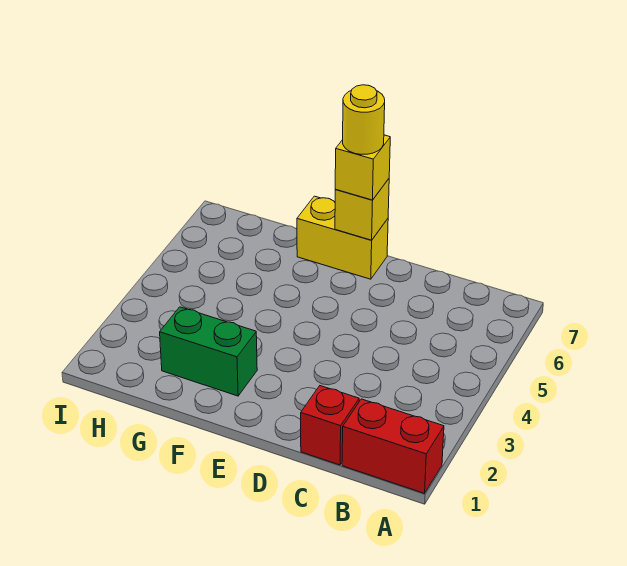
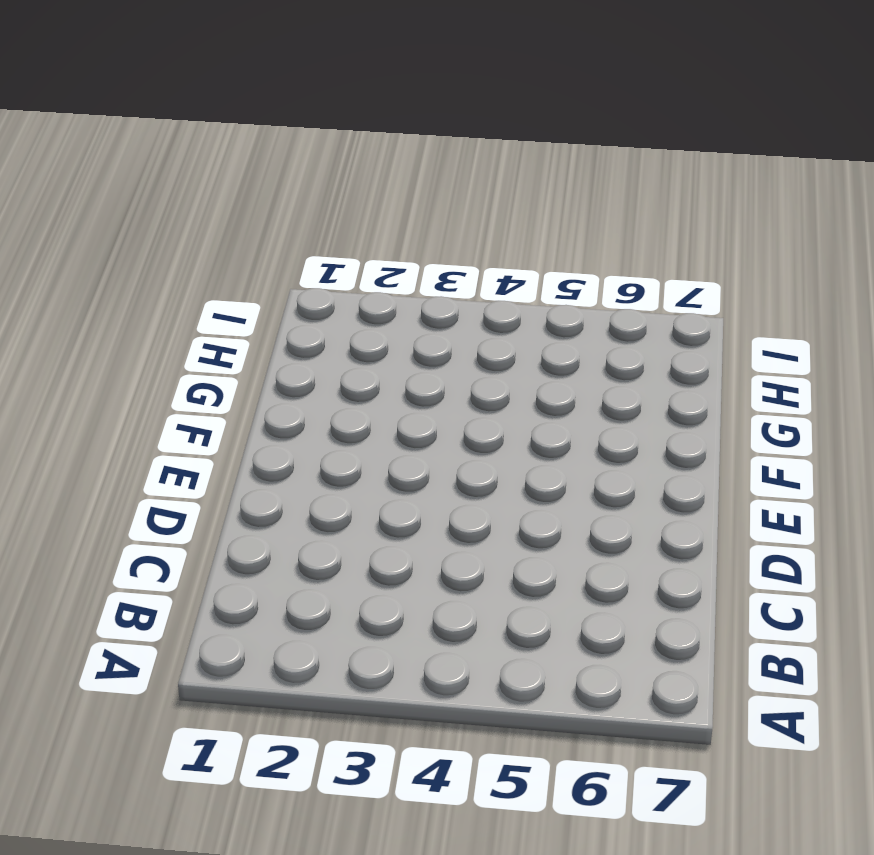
none -> red brick A1:B1 level 1
none -> red brick C1 level 1

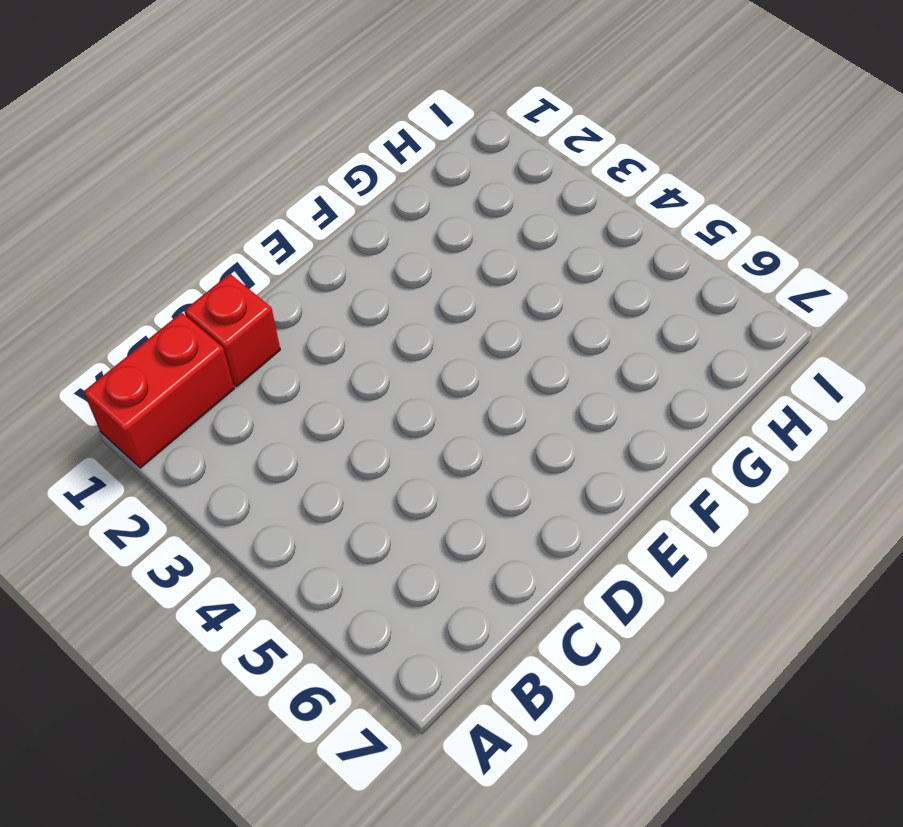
none -> yellow brick E7:F7 level 1
none -> green brick F2:G2 level 1

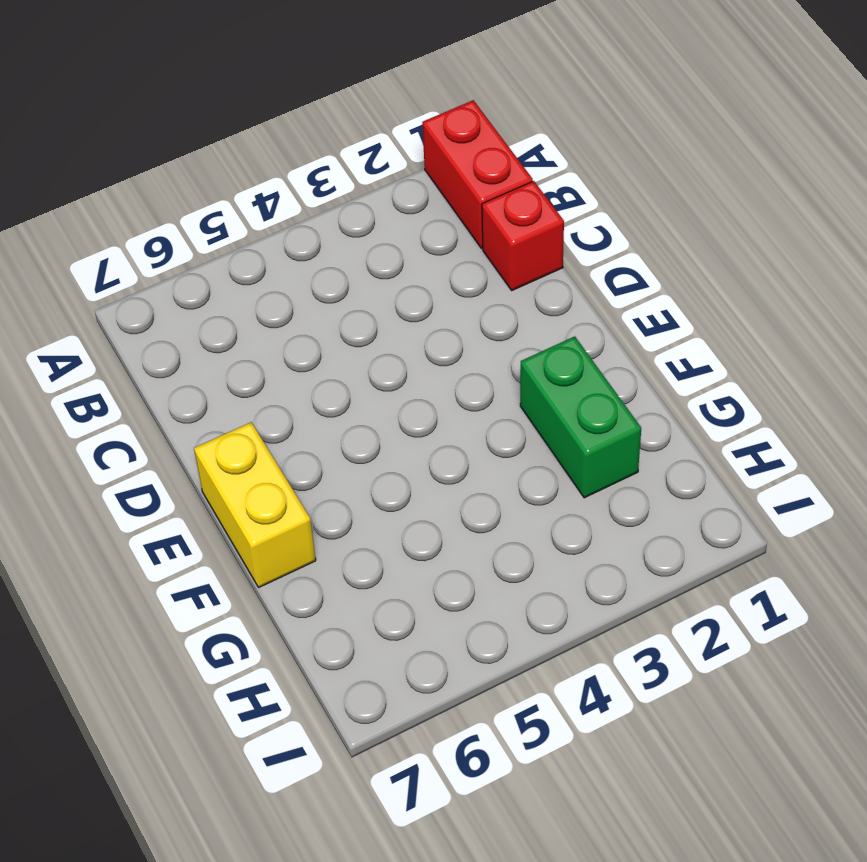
none -> yellow brick E7 level 2
none -> yellow brick E7 level 3

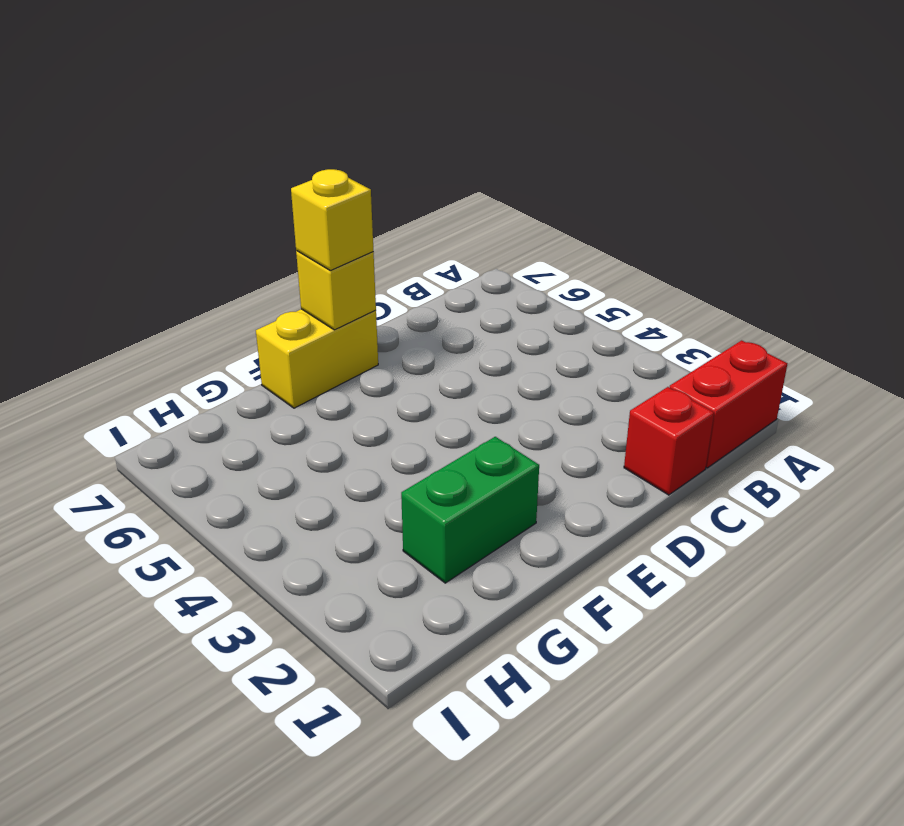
none -> yellow round brick E7 level 4

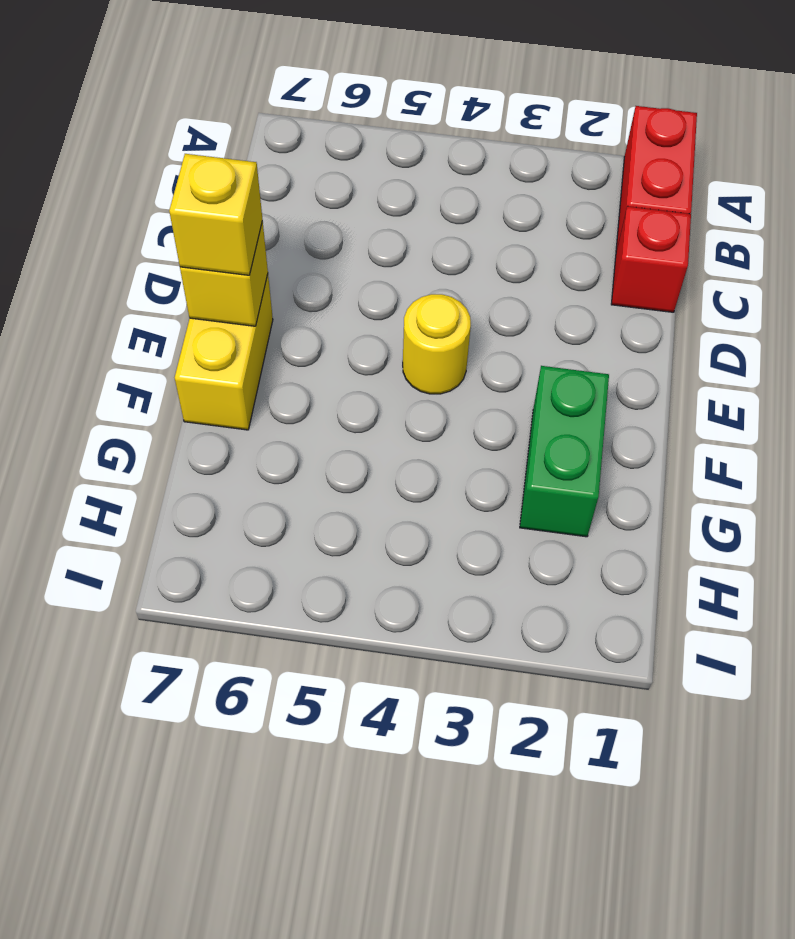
yellow round brick E4 level 1 -> yellow round brick E7 level 4

